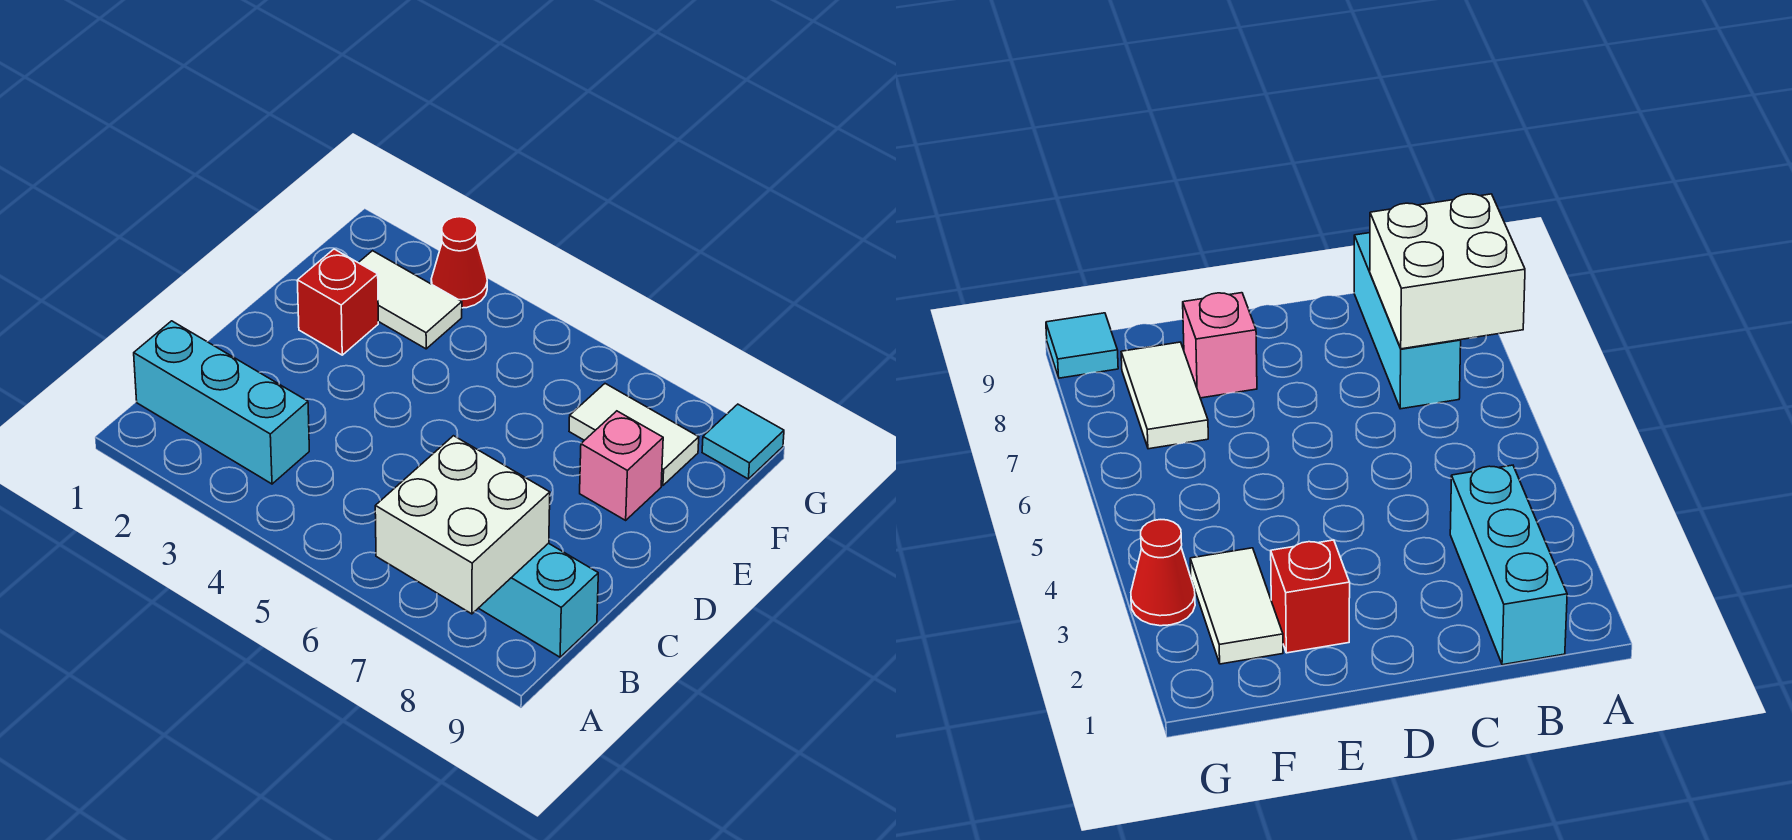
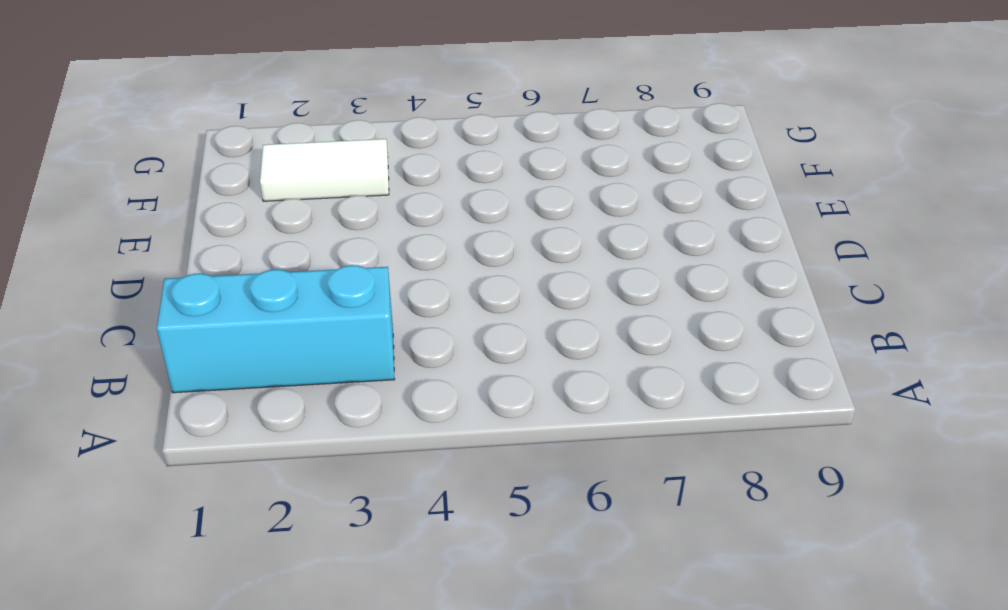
none -> cyan brick B7:B9 level 1
none -> red brick E2 level 1

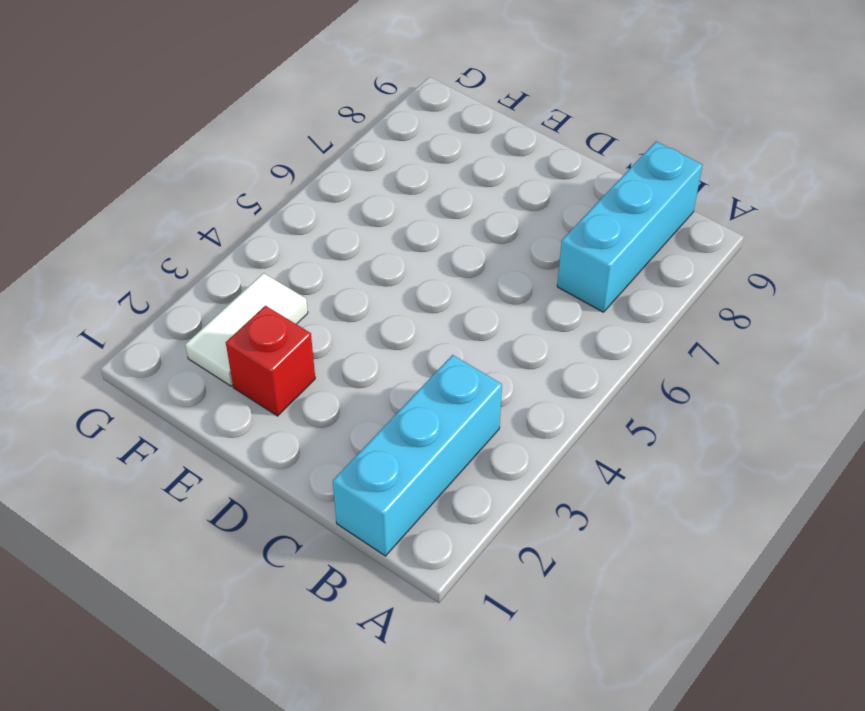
none -> pink brick E8 level 1
none -> white tile F7:F8 level 1

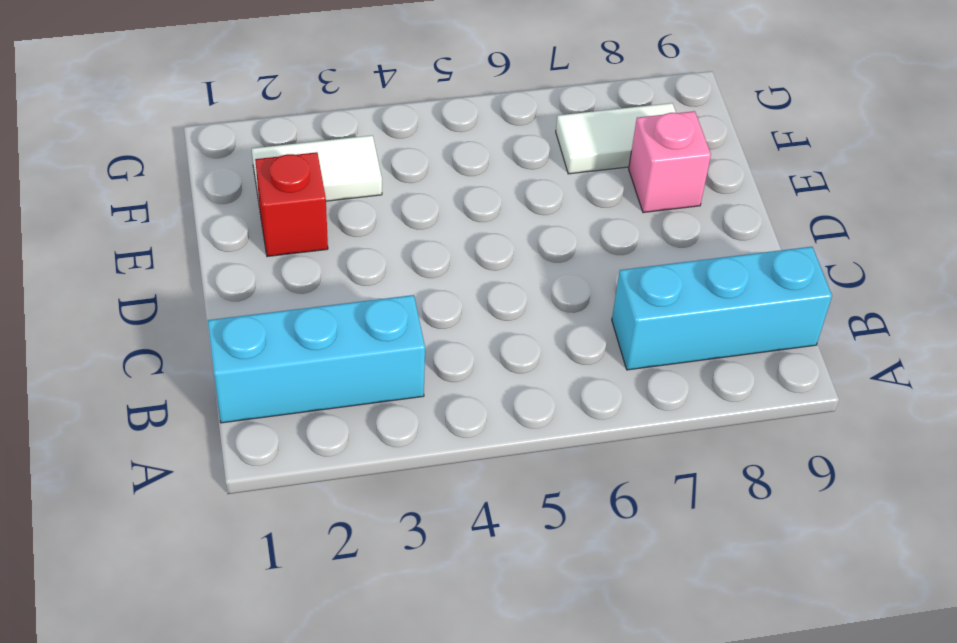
none -> red cone G3 level 1
none -> cyan tile G9 level 1

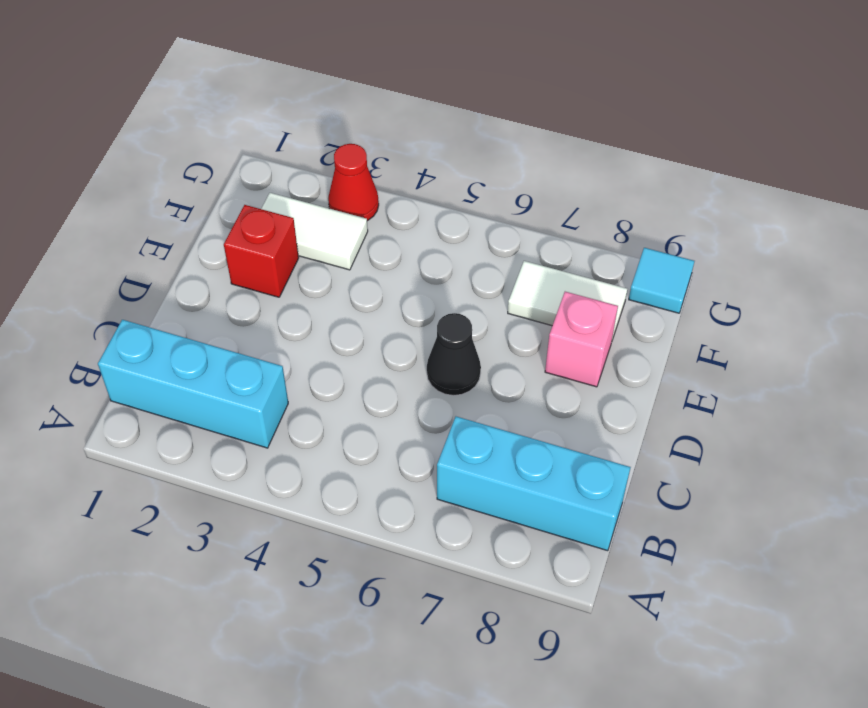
black cone D6 level 1 -> none
none -> white brick A7:B8 level 2

